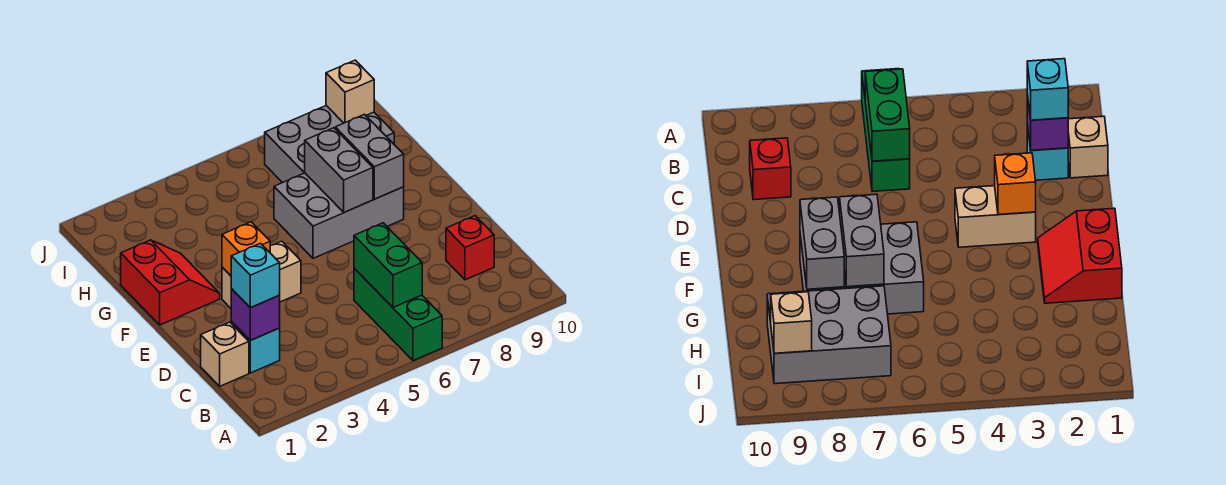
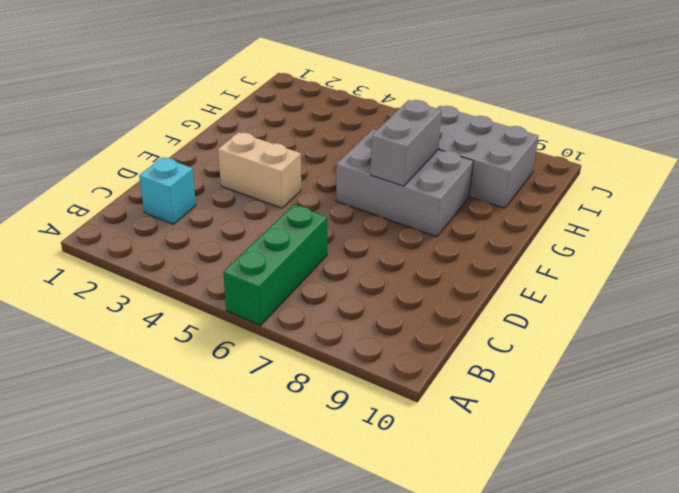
none -> tan brick C1 level 1
none -> red brick C9 level 1
none -> red slope F1:G2 level 1 top 1

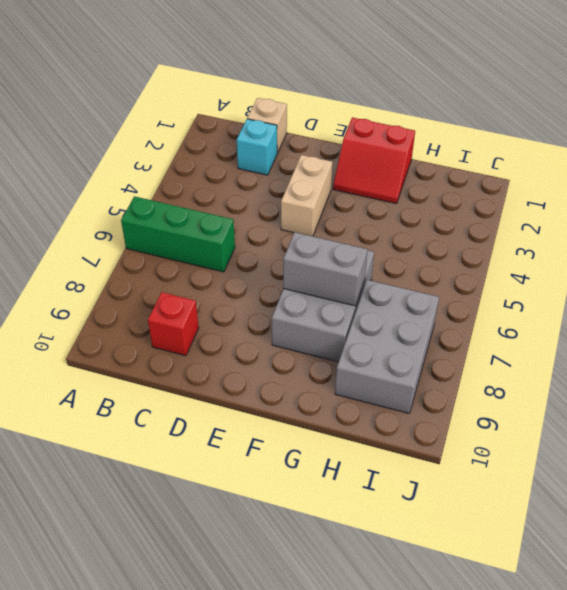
none -> green brick B6:C6 level 2
none -> purple brick C2 level 2
none -> orange brick E3 level 2

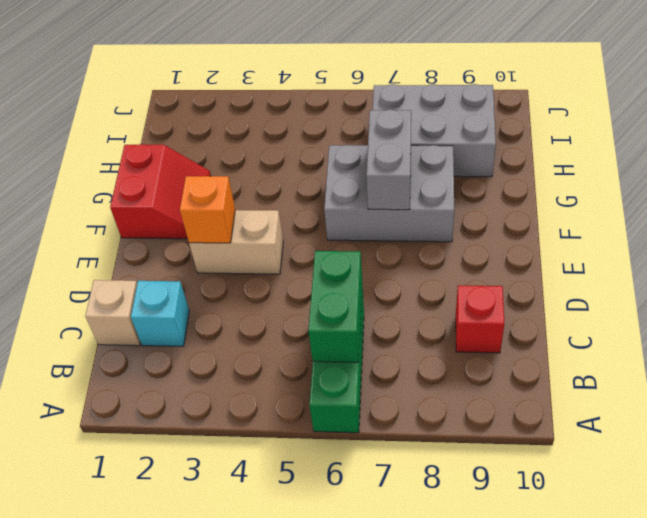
none -> purple brick C2 level 2
none -> grey brick F8:G8 level 2
none -> tan brick I9 level 2

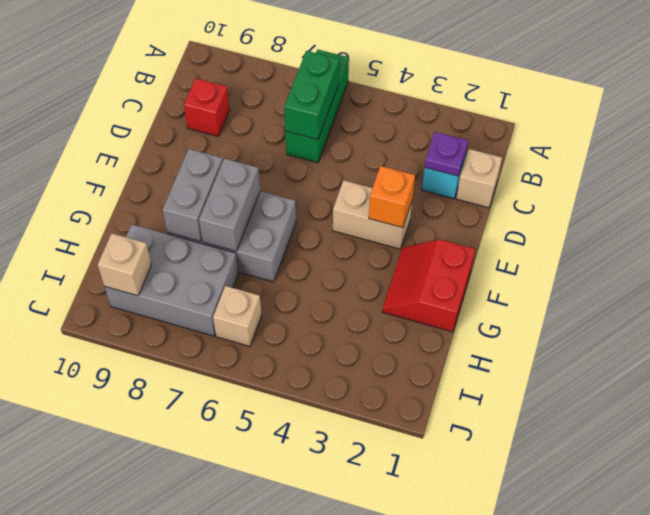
purple plate C2 level 2 -> purple brick C2 level 2
tan brick I6 level 1 -> none
none -> cyan brick C2 level 3

